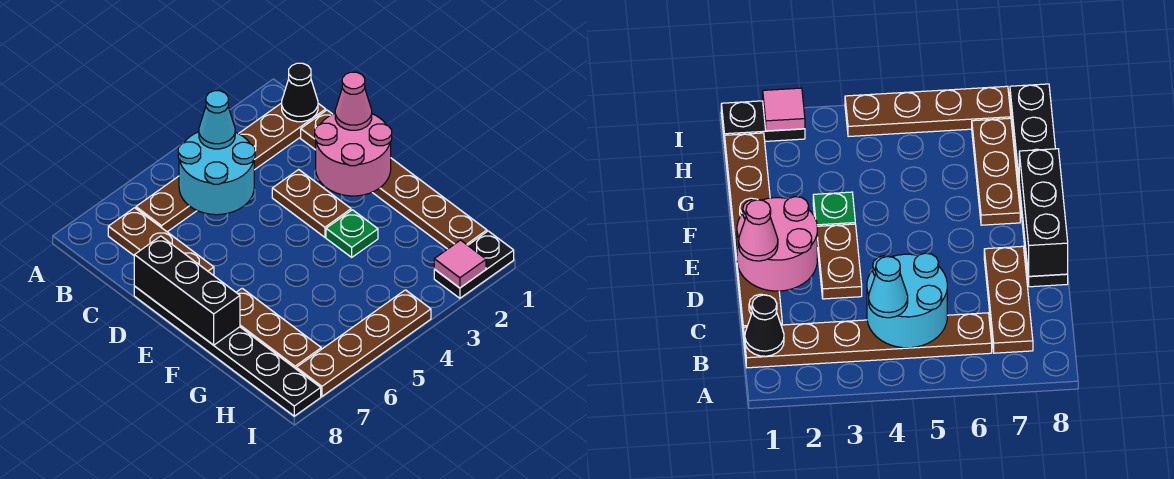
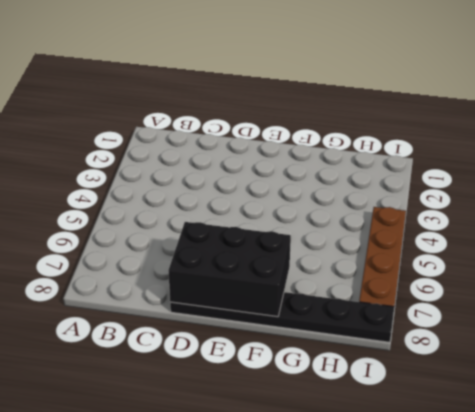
black brick D7:F8 level 2 -> black brick D8:F8 level 2
none -> brown plate B1:B6 level 1
none -> brown plate B7:D7 level 1
none -> brown plate C1:H1 level 1

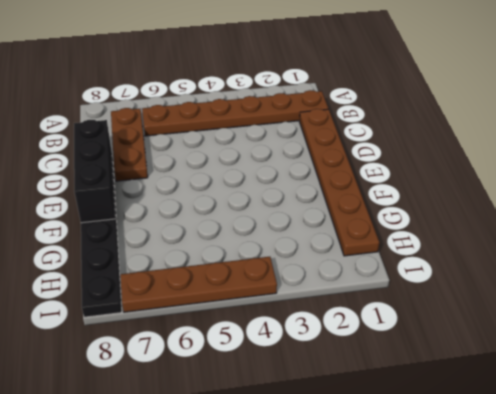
none -> brown plate D3:E3 level 1
none -> green plate F3 level 1
none -> brown plate F7:H7 level 1

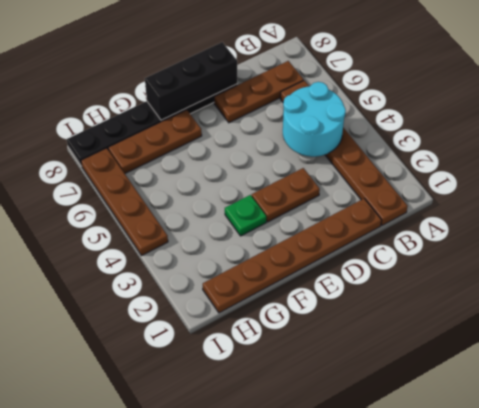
none -> black plate I1:I2 level 1
none -> black cone B1 level 2
none -> pink round brick D1:E2 level 2

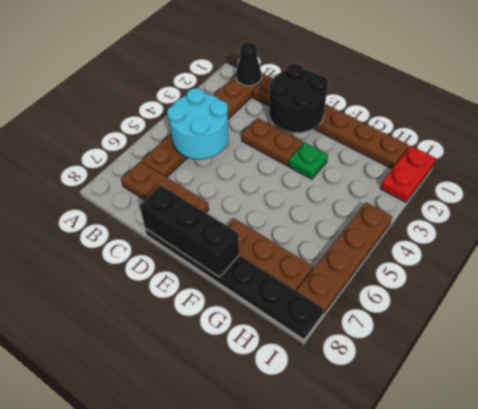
black round brick D1:E2 level 2 -> pink round brick D1:E2 level 2
red plate I1:I2 level 1 -> black plate I1:I2 level 1
none -> pink tile I2 level 2
none -> cyan cone B4 level 3
none -> pink cone D1 level 3

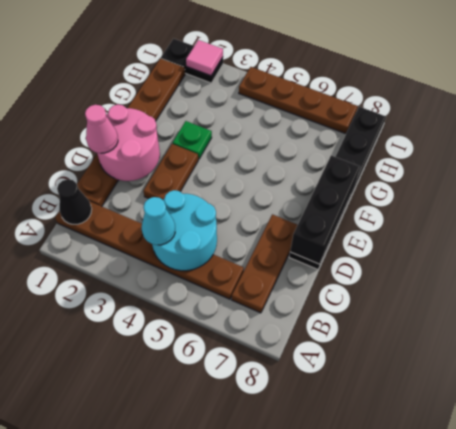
none -> brown plate F7:H7 level 1

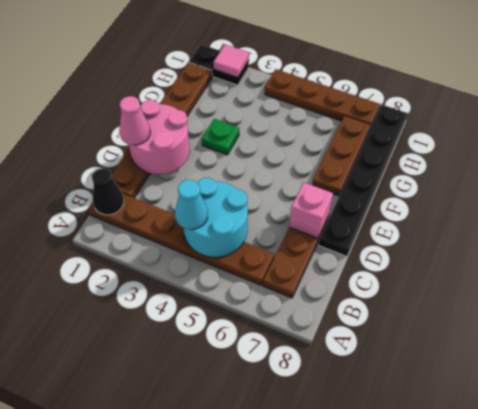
pink brick D7 level 2 -> none
none -> brown plate D3:E3 level 1
none -> black brick D8:F8 level 2

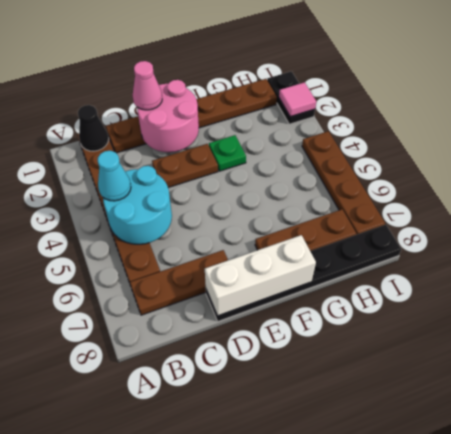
white brick D8:F8 level 2 -> black brick D8:F8 level 2

